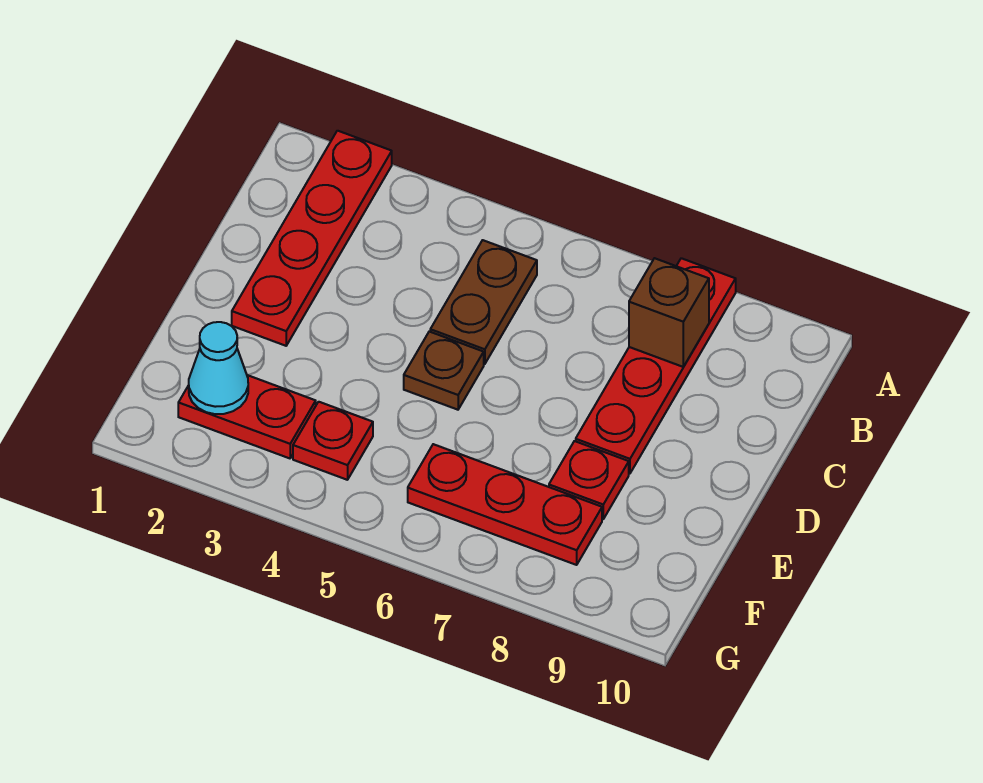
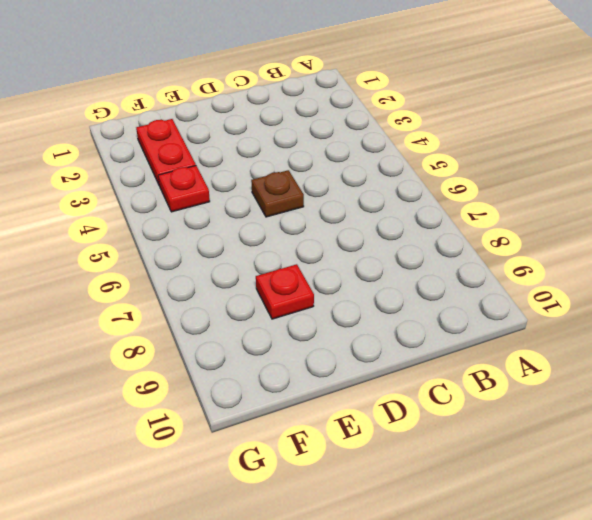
none -> red plate A2:D2 level 1
none -> red plate A8:D8 level 1

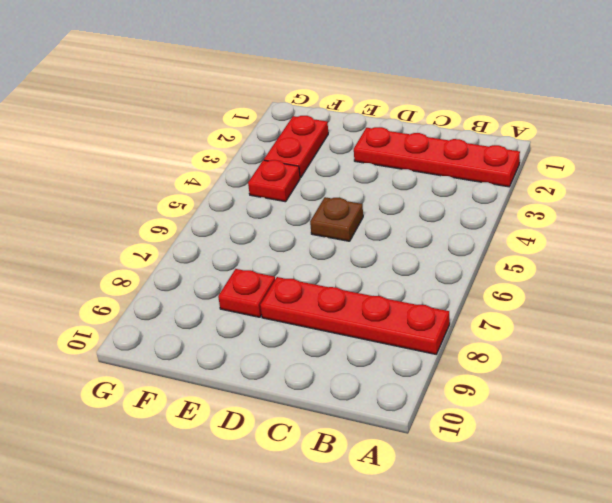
none -> brown plate B5:C5 level 1
none -> red plate F6:F8 level 1

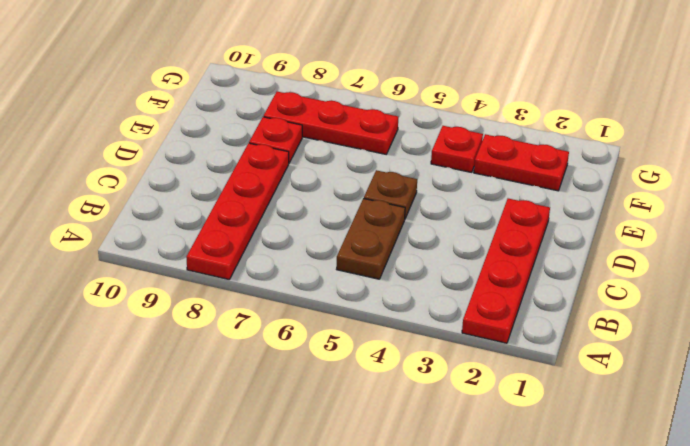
none -> brown brick B8 level 2
none -> cyan cone F2 level 2

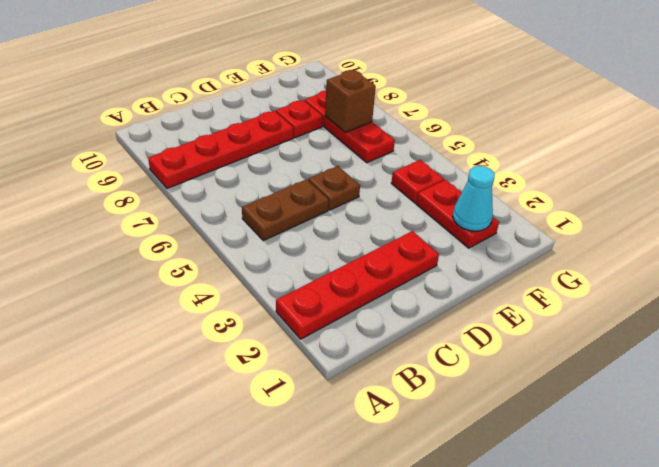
brown brick F7 level 2 -> brown brick B8 level 2

